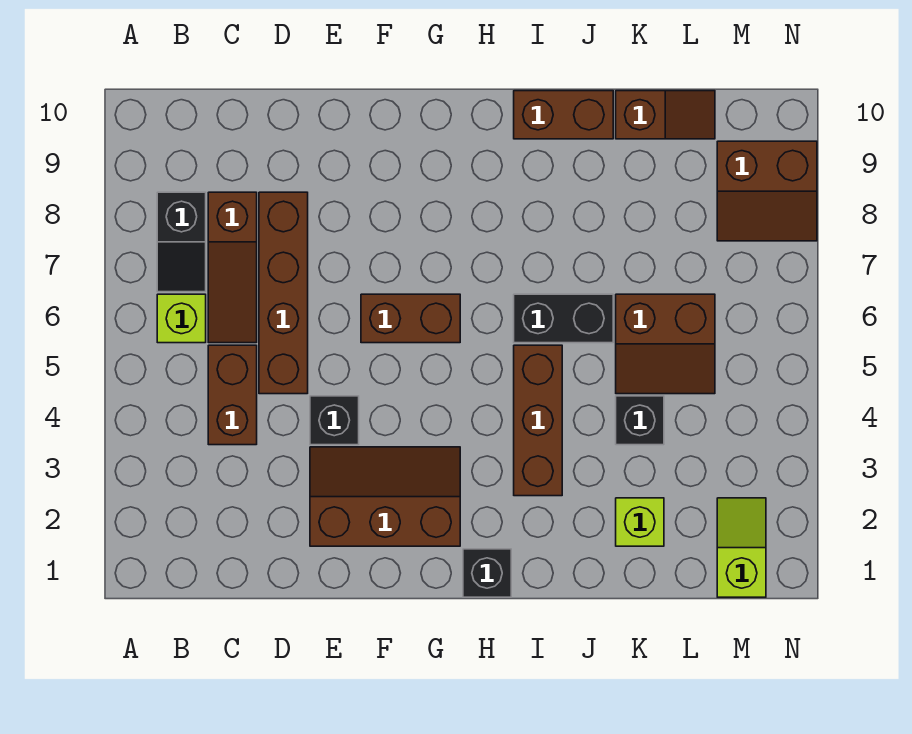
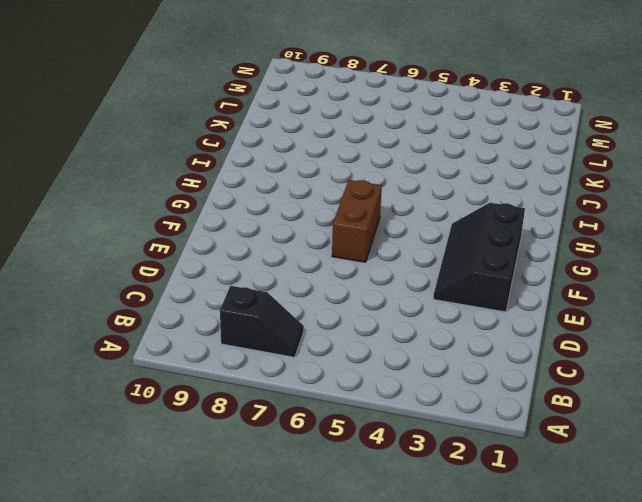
black slope E2:G3 level 1 top 2 -> brown slope E2:G3 level 1 top 2
none -> lime brick B6 level 1
none -> brown brick C4:C5 level 1
none -> brown slope C6:C8 level 1 top 8

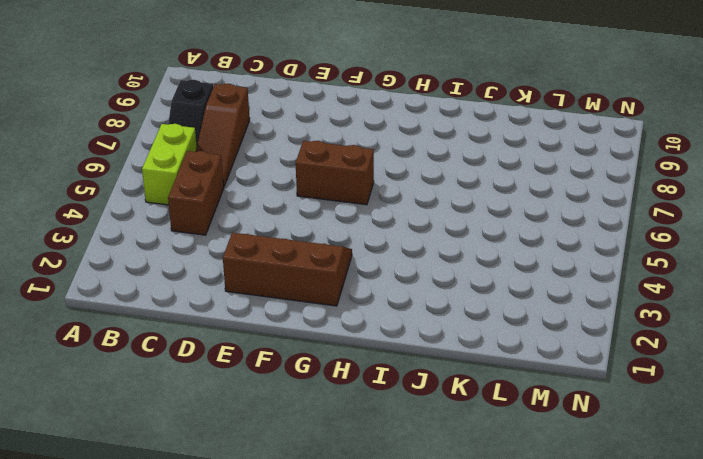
lime brick B5:B6 level 1 -> lime brick B6 level 1
none -> brown brick D5:D8 level 1
none -> black brick E4 level 1
none -> black brick H1 level 1

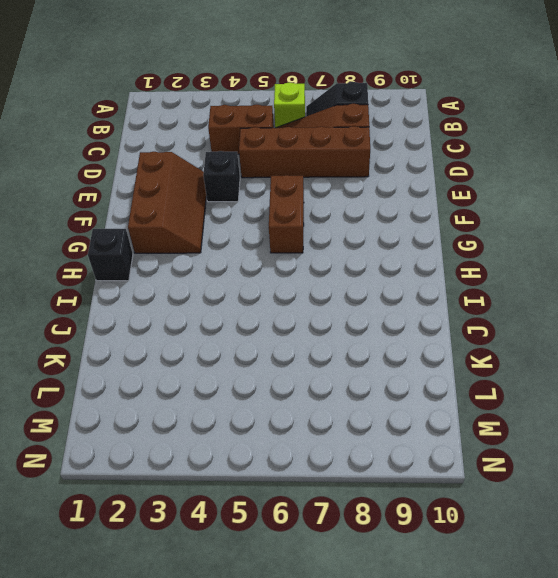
none -> brown brick I3:I5 level 1
none -> black brick I6:J6 level 1
none -> brown brick I10:J10 level 1

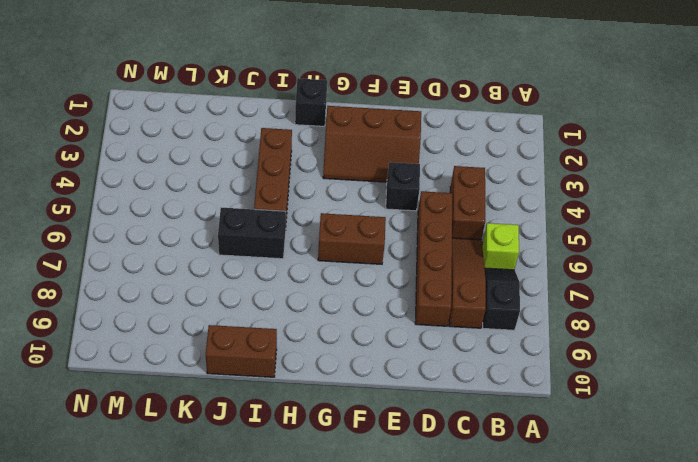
none -> lime brick K2 level 1
none -> black brick K4 level 1
none -> brown slope K5:L6 level 1 top 6

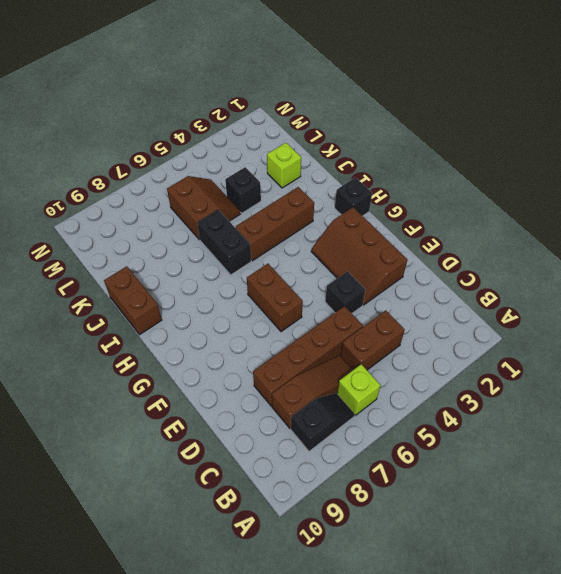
none -> brown slope K10:L10 level 1 top K
none -> lime slope M1:M2 level 1 top 1
none -> brown slope M8:N9 level 1 top 9

